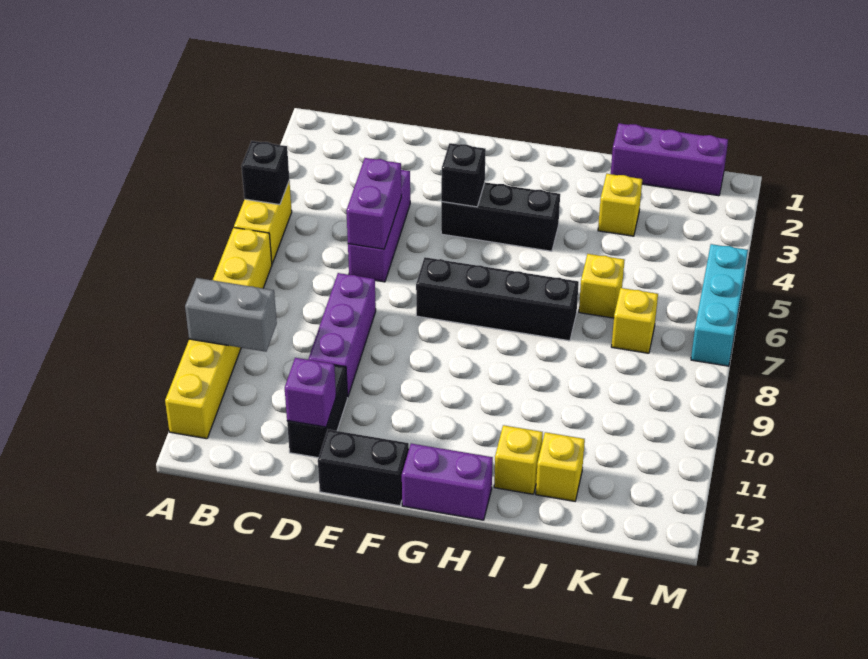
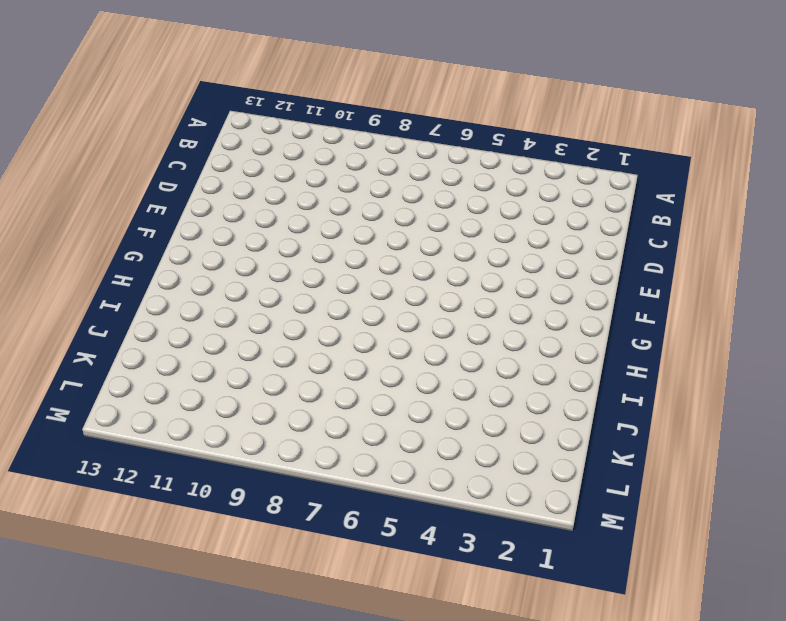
none -> yellow brick A5:A6 level 1
none -> yellow brick A7:A12 level 1
none -> purple brick D4:D6 level 1

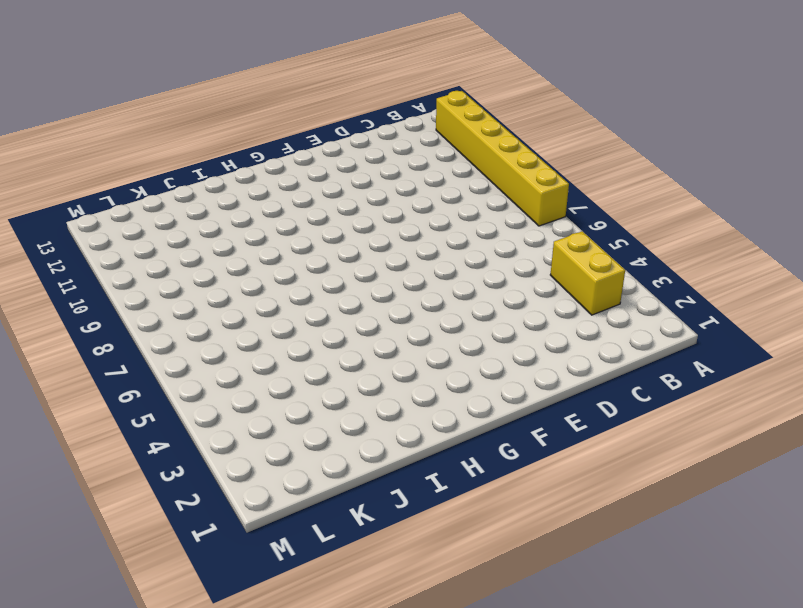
yellow brick B3:B4 level 1 -> yellow brick A5:A6 level 1
none -> purple brick D4:D6 level 1
none -> purple brick D8:D10 level 1
none -> black brick D11:D12 level 1

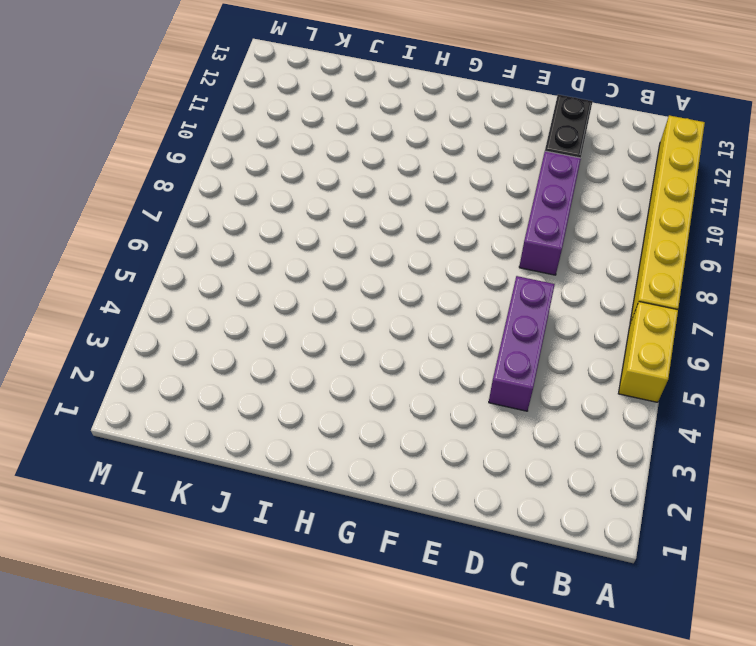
none -> black brick E13:F13 level 1
none -> black brick F4:H4 level 1
none -> black brick F7:I7 level 1

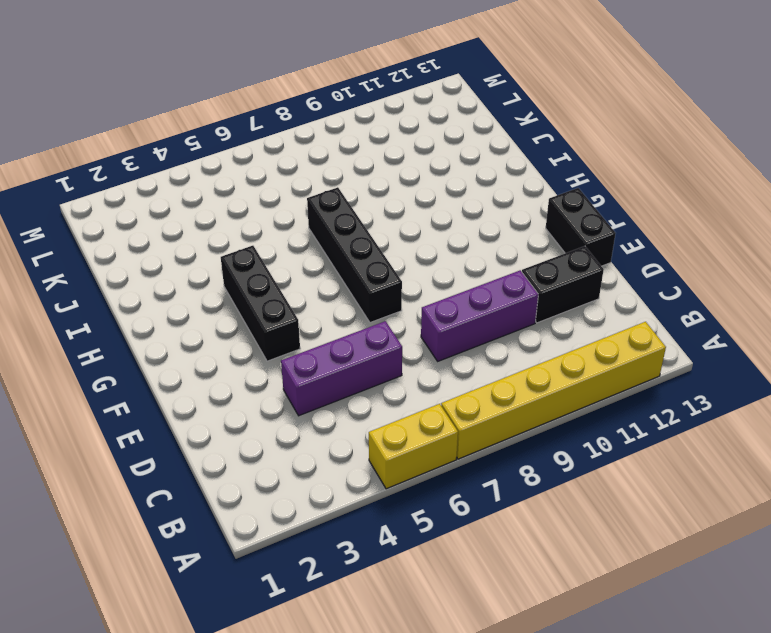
none -> purple brick G13:H13 level 1
none -> yellow brick I12 level 1
none -> purple brick J1:L1 level 1

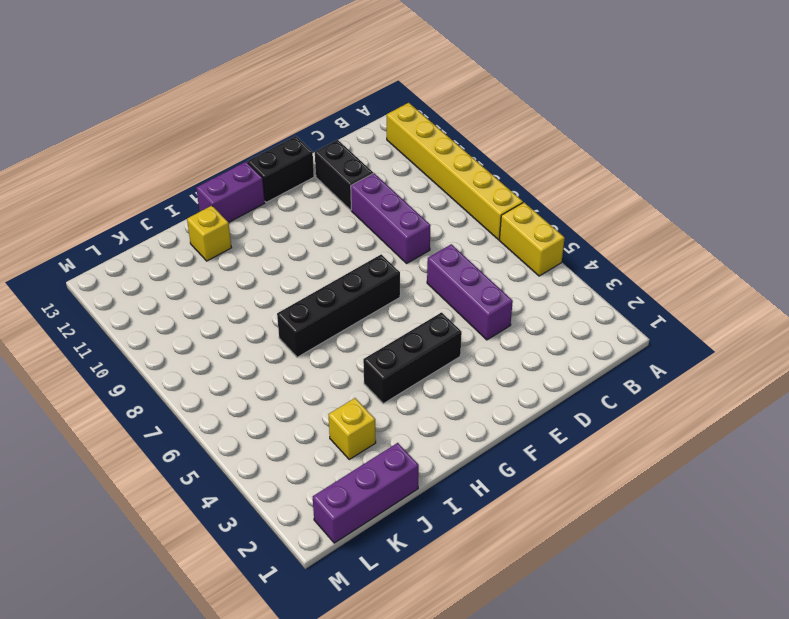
none -> yellow brick J6 level 1
none -> yellow brick J12 level 1
none -> yellow brick K7 level 1

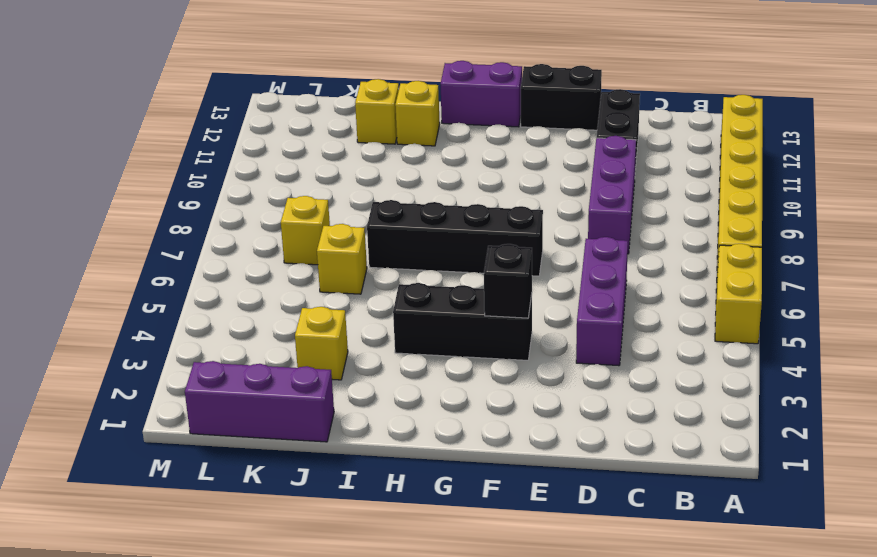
none -> cyan brick M5:M7 level 1
none -> black brick A5 level 2
none -> grey brick A10:B10 level 2

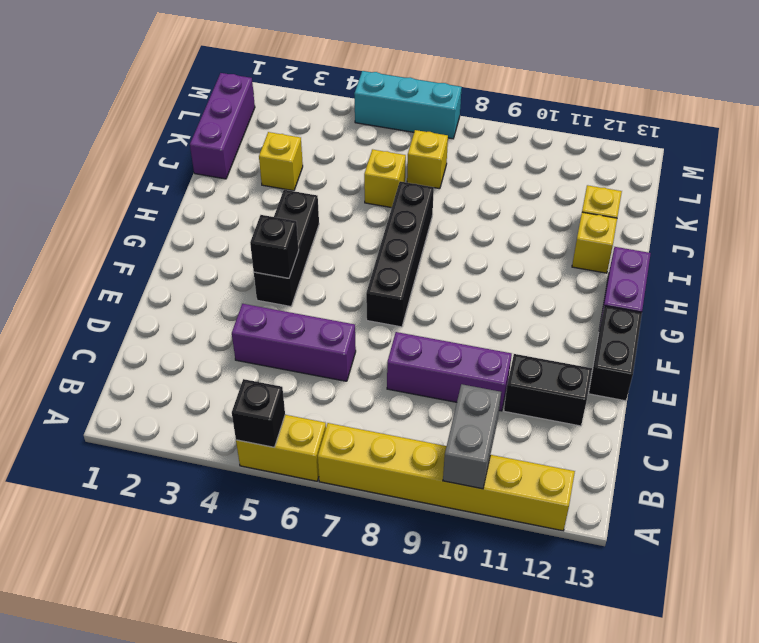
none -> purple brick D5:D6 level 2
none -> purple brick D12 level 2

